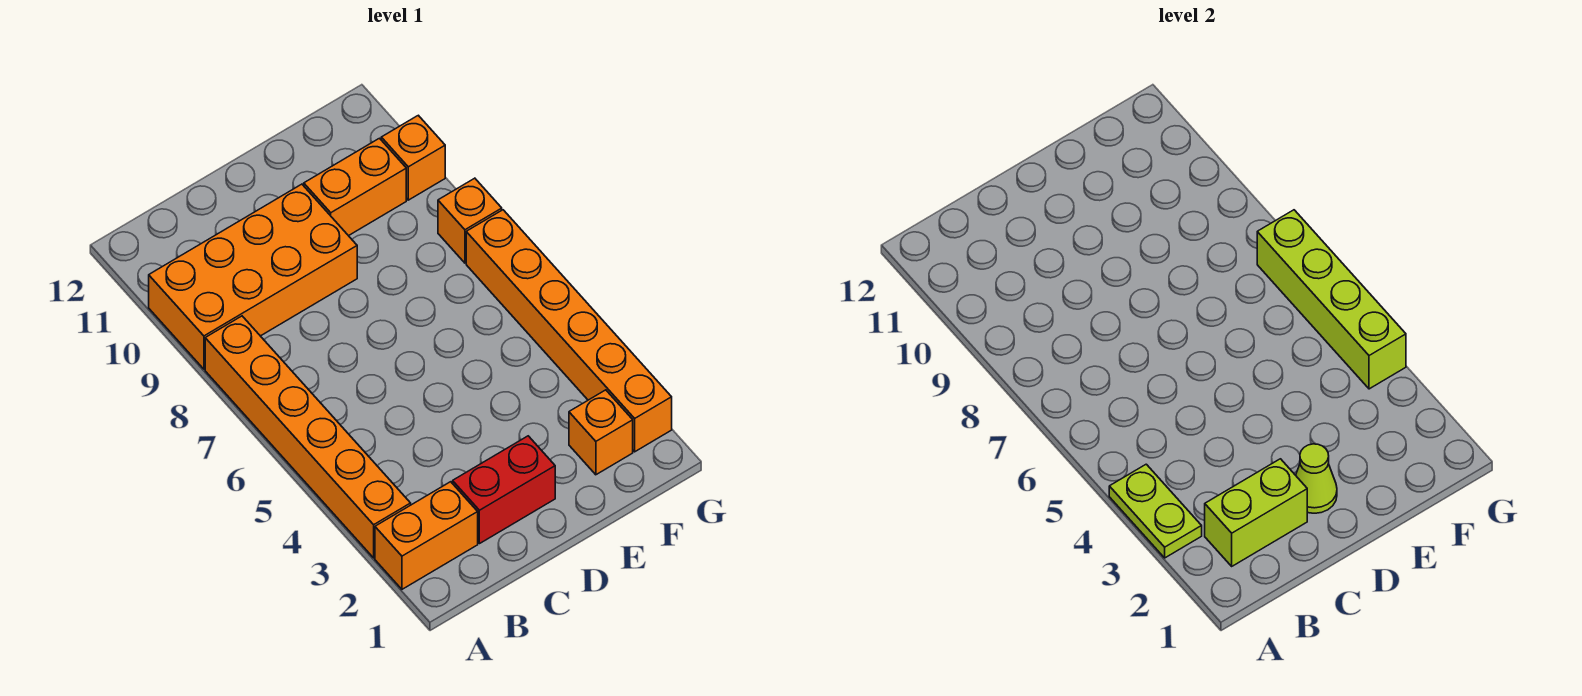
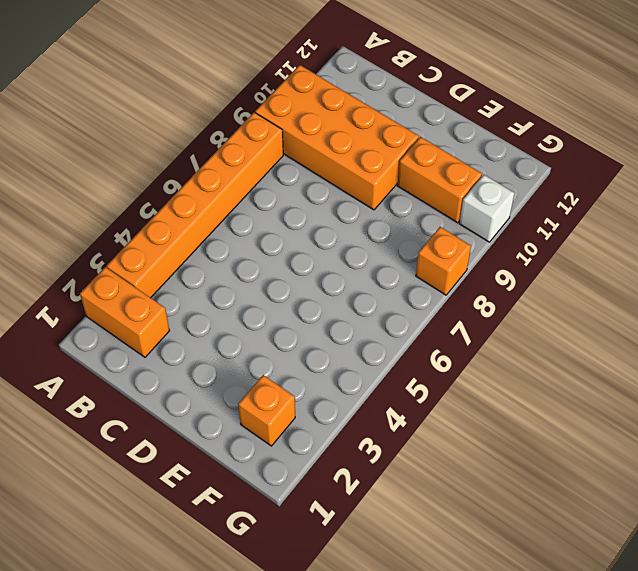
white brick G10 level 1 -> orange brick G10 level 1
none -> red brick C2:D2 level 1
none -> orange brick G2:G7 level 1
none -> lime plate A3:A4 level 2

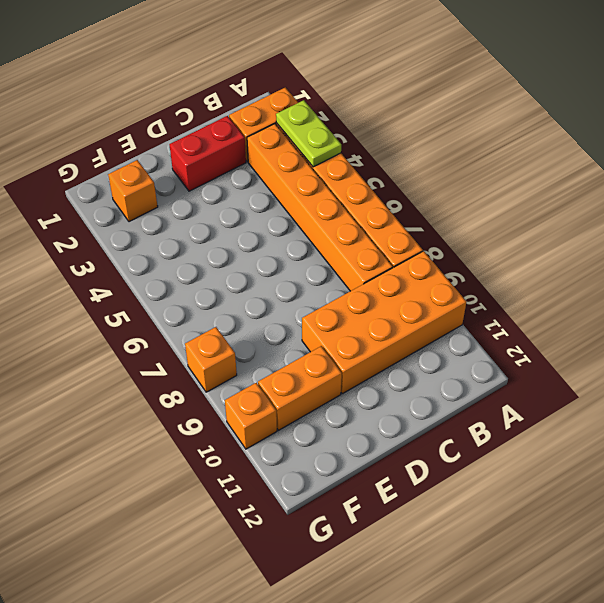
orange brick B3:B8 level 1 -> orange brick G2:G7 level 1
none -> lime brick B2:C2 level 2
none -> lime cone D2 level 2
none -> lime brick G4:G7 level 2

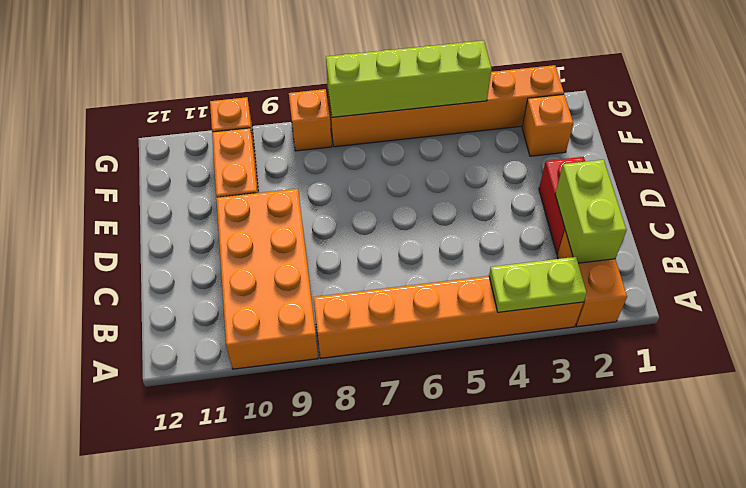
none -> lime cone D2 level 2

